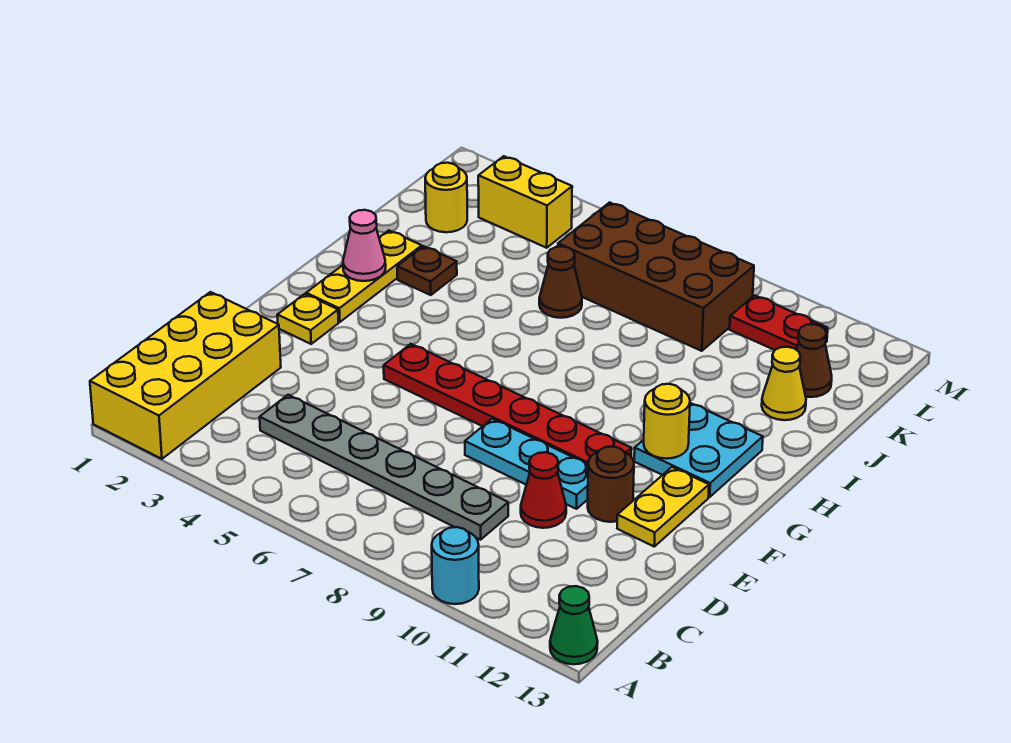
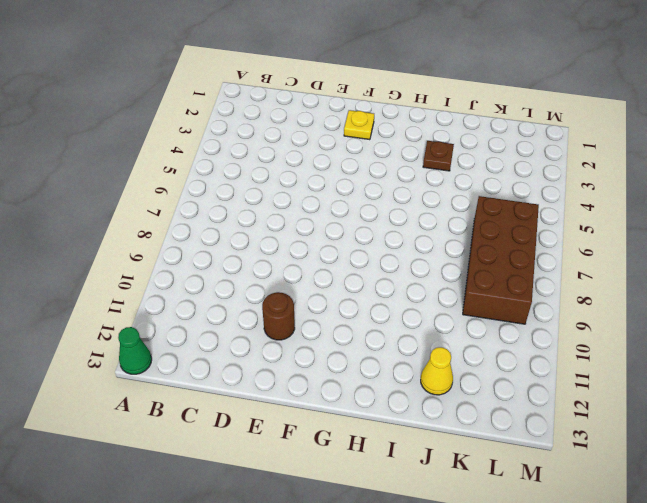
none -> yellow brick A1:D2 level 1
none -> cyan round brick A10 level 1
none -> grey plate C4:C9 level 1

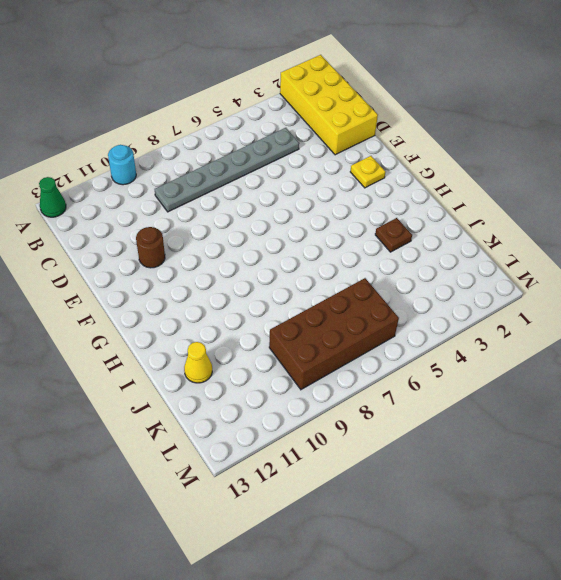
none -> red cone D10 level 1
none -> cyan plate E8:E10 level 1
none -> yellow plate E12:F12 level 1

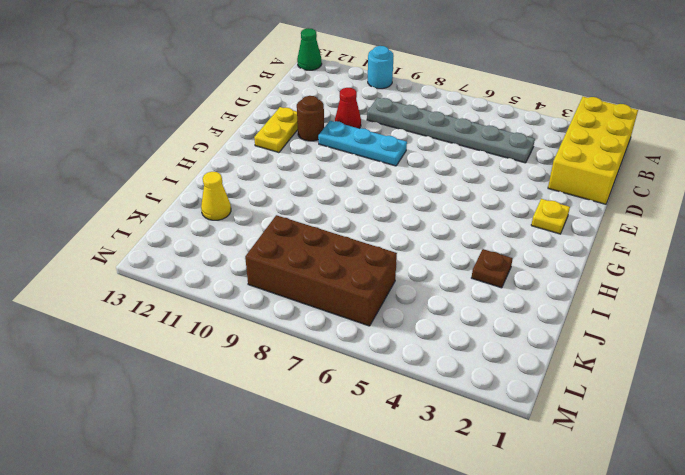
none -> red plate F5:F10 level 1
none -> yellow plate G2:I2 level 1
none -> cyan plate G11:H12 level 1

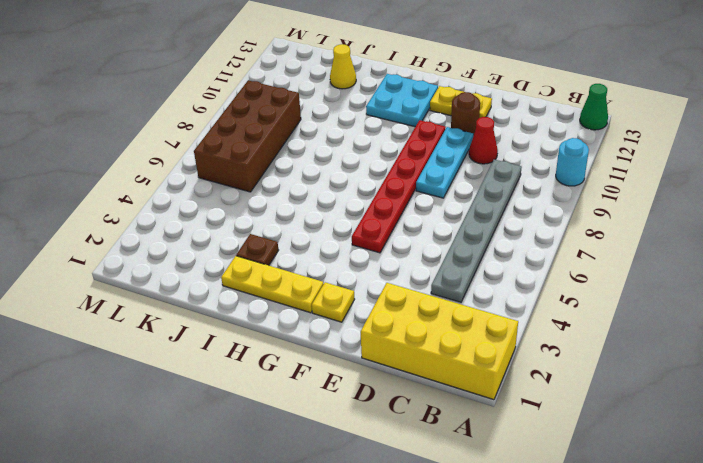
none -> brown cone J6 level 1
none -> yellow round brick K2 level 1
none -> brown cone K12 level 1

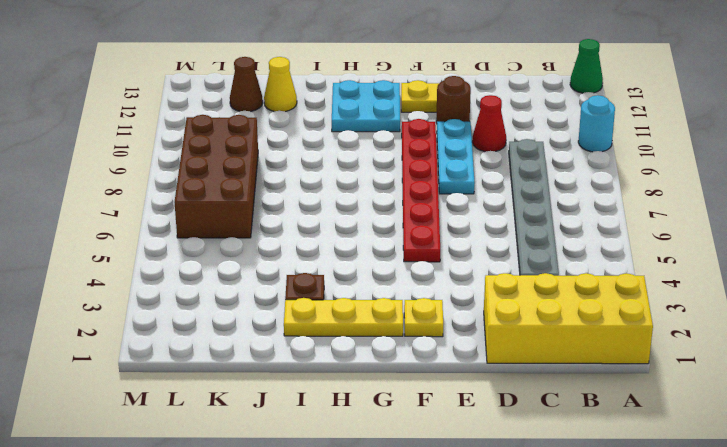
none -> brown cone J6 level 1
none -> yellow round brick K2 level 1
none -> yellow brick L3:L4 level 1

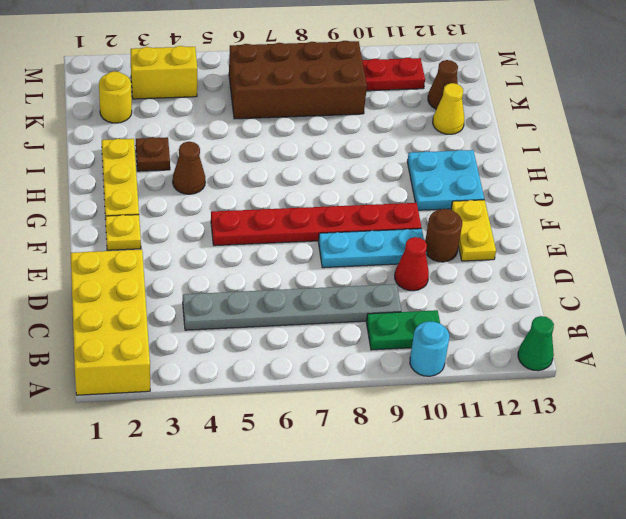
green plate B9:B10 level 1 -> none
brown cone H4 level 1 -> brown cone J6 level 1
none -> yellow round brick G11 level 2
none -> pink cone H2 level 2

